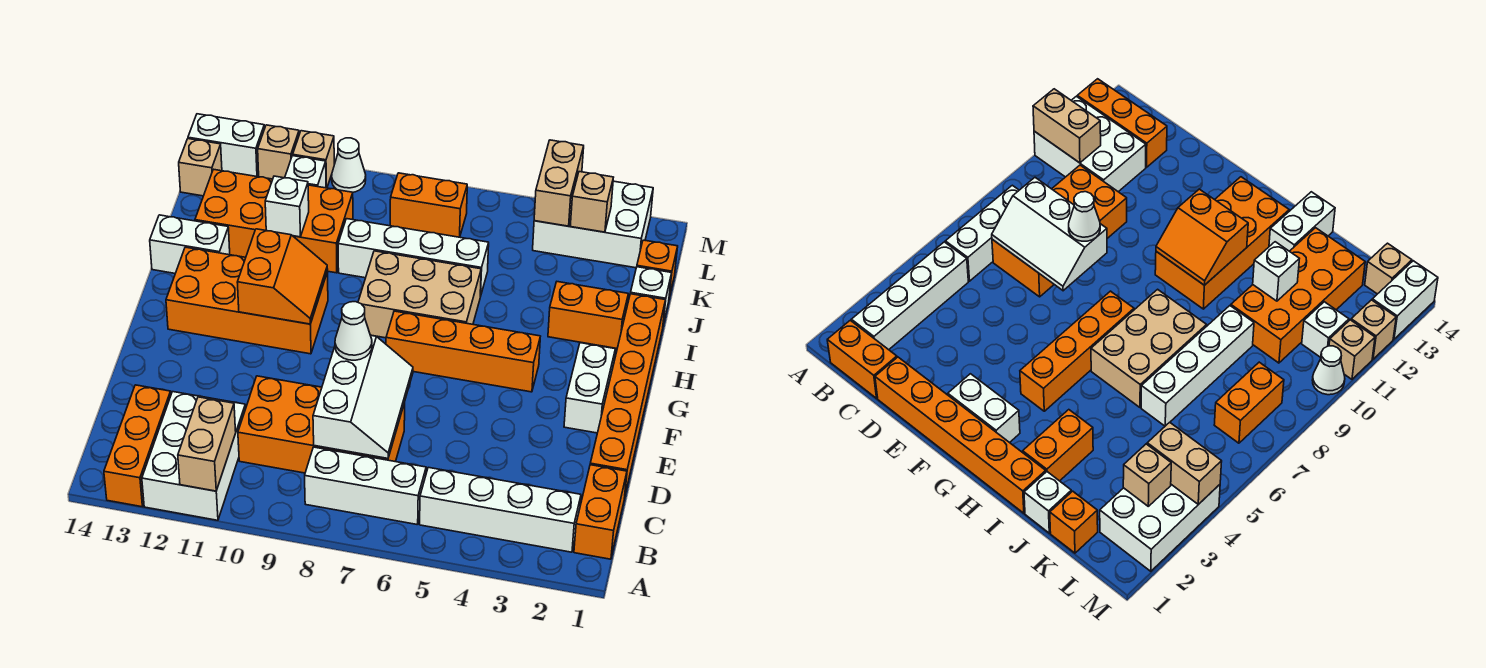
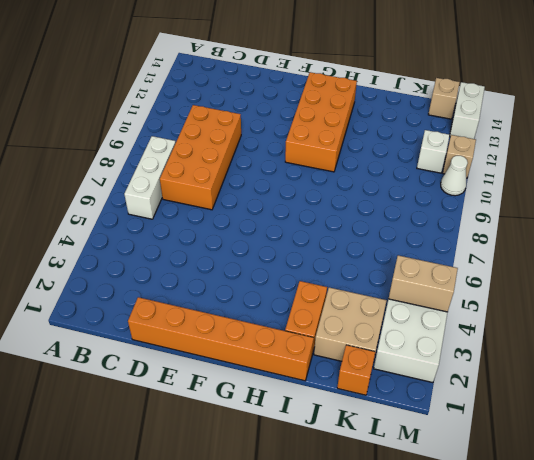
tan brick J2:K3 level 1 -> none
none -> white brick A11:C12 level 1
none -> orange brick A13:C13 level 1
none -> orange brick B1:C1 level 1
none -> white brick B2:B5 level 1

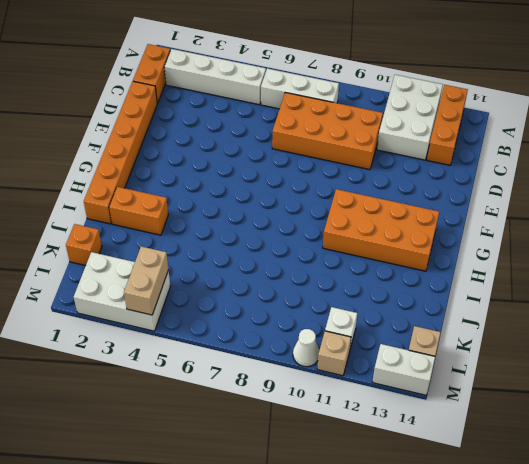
none -> white brick F2:G2 level 1
none -> orange brick G4:G7 level 1
none -> tan brick H6:I8 level 1
none -> white brick I13:I14 level 1

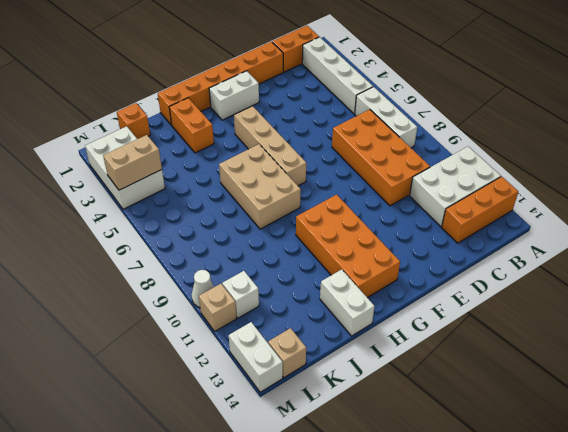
tan brick G4:G7 level 1 -> orange brick G4:G7 level 1
none -> white brick J1 level 1
none -> white brick J6:J9 level 1
none -> orange brick J10:K13 level 1
none -> orange brick L7:L8 level 1

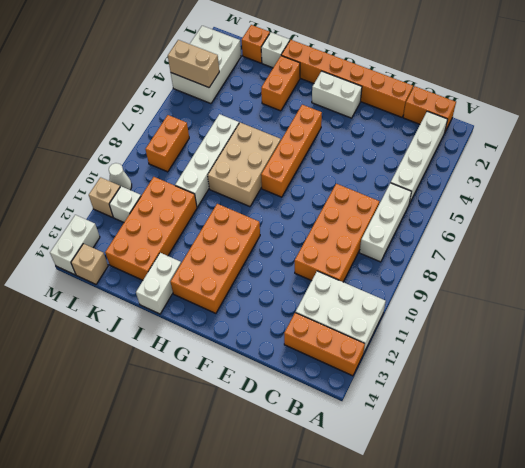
none -> tan brick M12 level 1
none -> tan brick A11:B11 level 2
none -> white slope C7:E8 level 2 top 8
none -> orange slope G10:H11 level 2 top 11

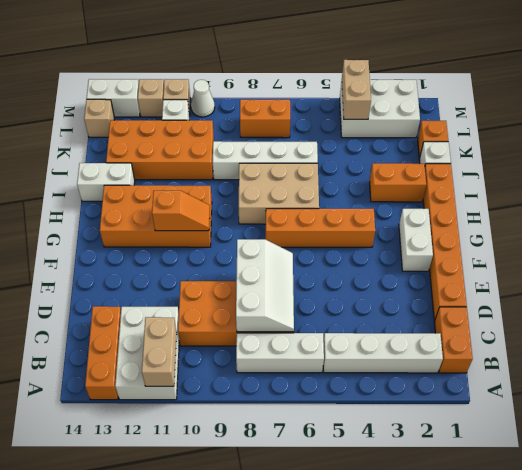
orange slope G10:G11 level 2 top 11 -> orange slope G10:H11 level 2 top 11
none -> white brick J11 level 2
none -> tan brick L3 level 2
none -> white cone E8 level 3

